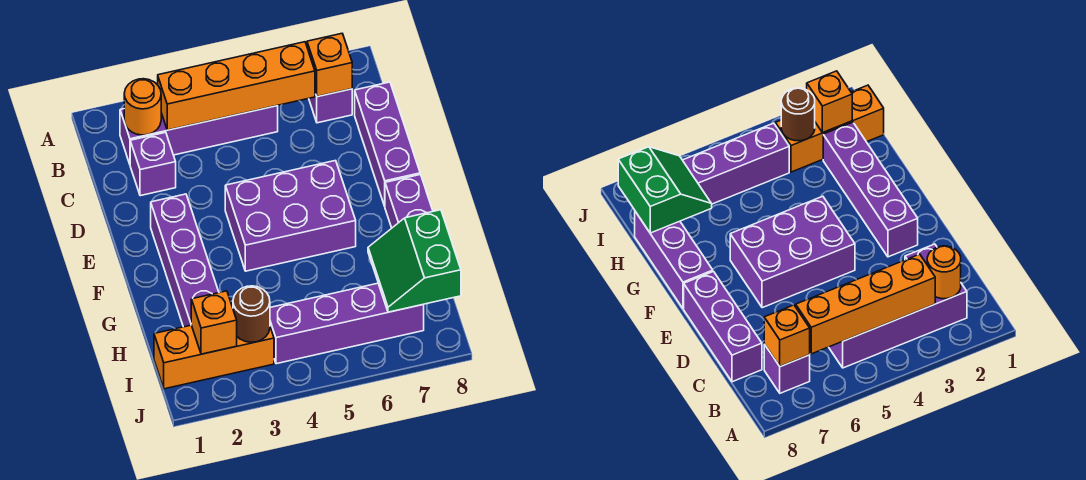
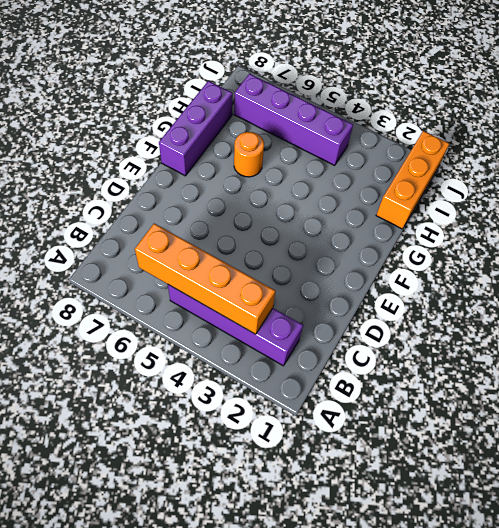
orange round brick G6 level 1 -> orange round brick B2 level 2
orange brick H1:J1 level 1 -> orange brick I1:I3 level 1
none -> purple brick B7 level 1
none -> purple brick C2 level 1
none -> purple brick C8:E8 level 1

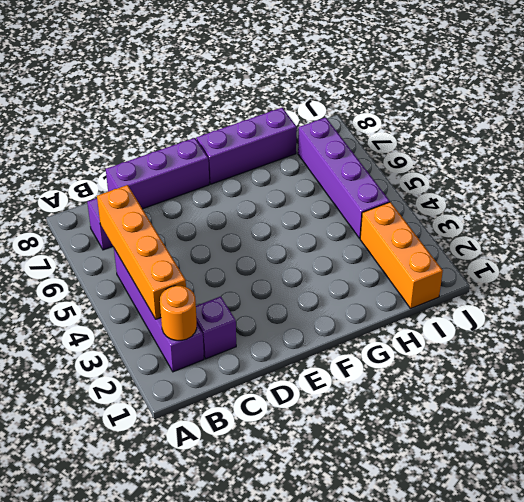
none -> purple brick E2:H2 level 1
none -> purple brick E4:F6 level 1
none -> orange brick B7 level 2

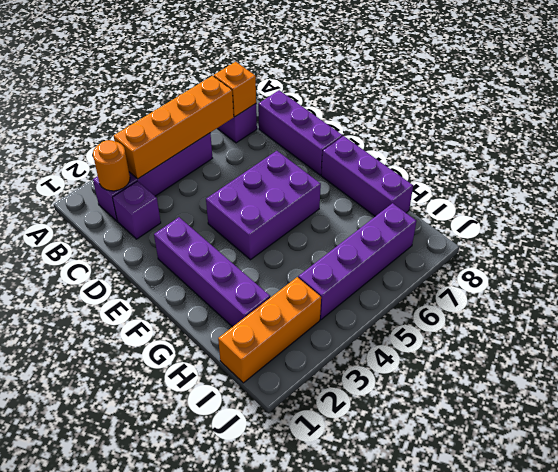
none -> green slope H7:I8 level 2 top 8
none -> orange brick I2 level 2
none -> brown round brick I3 level 2

